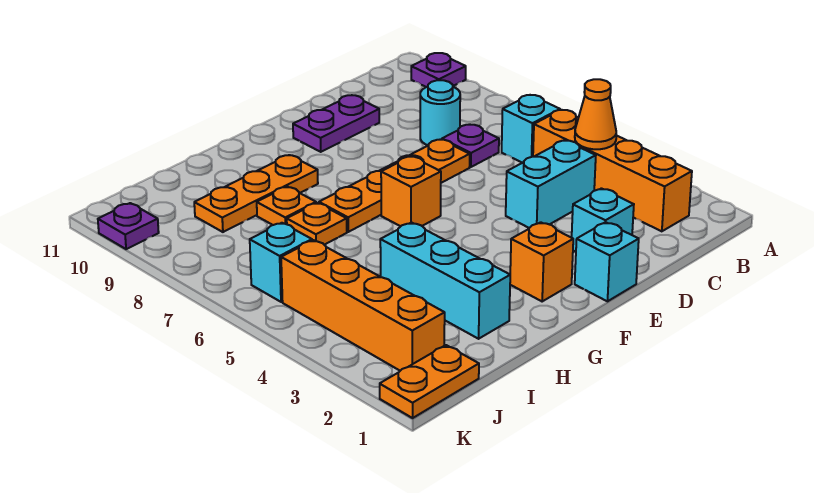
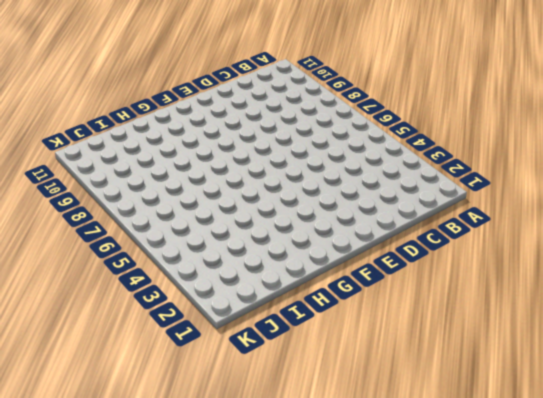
none -> purple plate A10 level 1
none -> orange brick B2:B5 level 1
none -> cyan brick B6 level 1

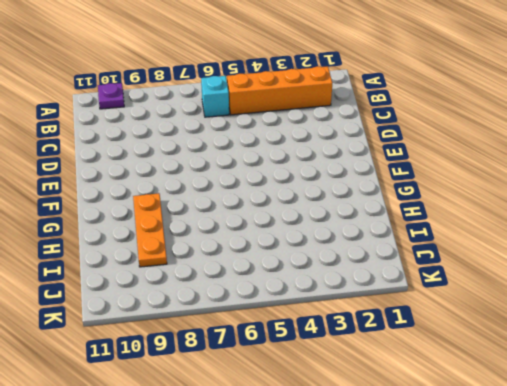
none -> cyan brick C4:D4 level 1
none -> purple plate C7 level 1
none -> cyan round brick C8 level 1

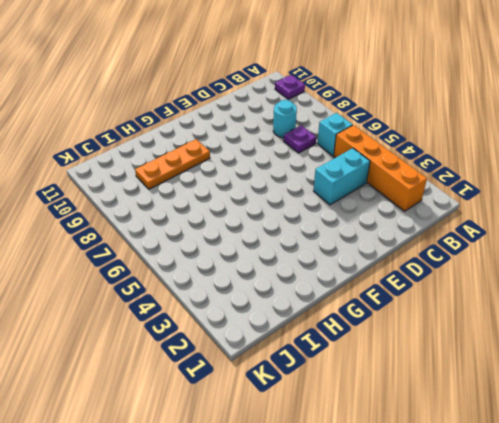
none -> cyan brick D2 level 1
none -> orange plate D7:G7 level 1
none -> purple plate D10:E10 level 1

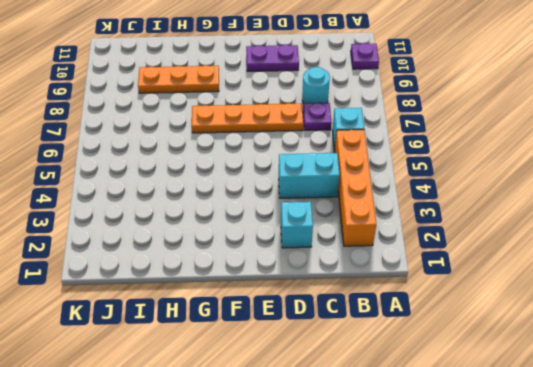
none -> cyan brick E1 level 1
none -> orange brick F2 level 1
none -> orange brick F6 level 1

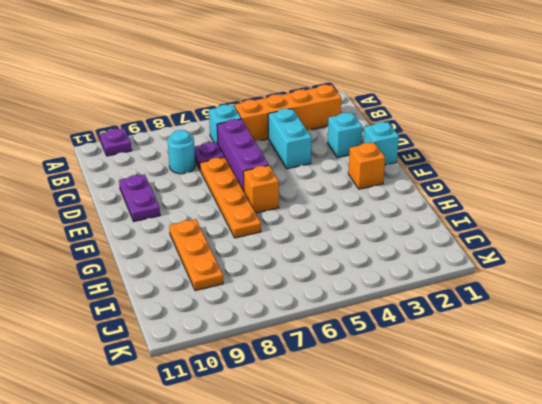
purple brick C6:E6 level 1 -> none
none -> cyan brick H2:H4 level 1
none -> orange plate H7 level 1
none -> orange plate H8 level 1

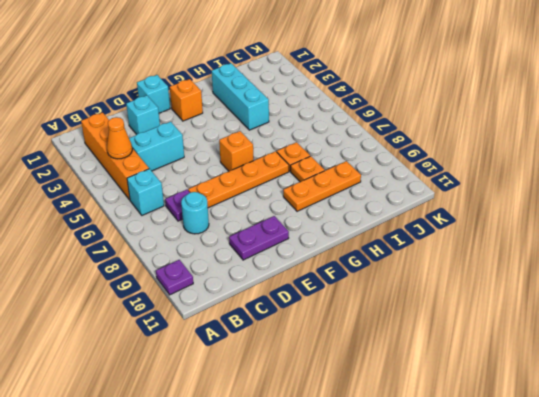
none -> orange plate J1:K1 level 1
none -> orange brick J2:J5 level 1
none -> cyan brick J6 level 1

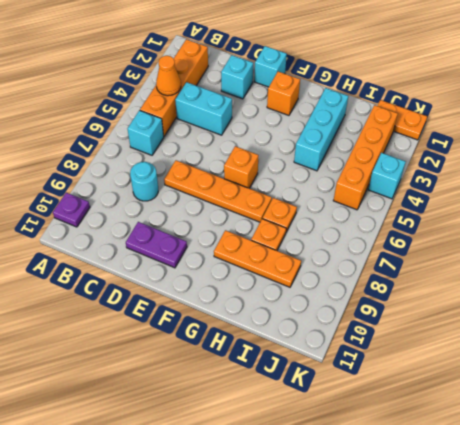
cyan brick K4 level 1 -> cyan brick J6 level 1
none -> purple plate C7 level 1
none -> purple plate K10 level 1

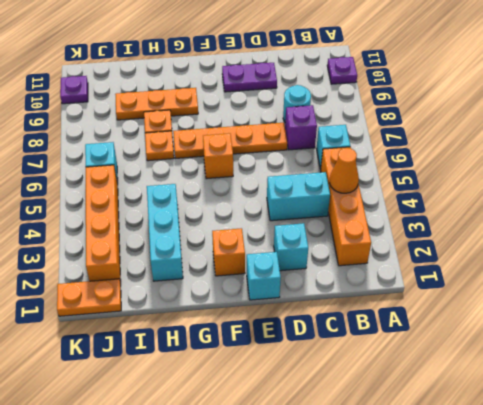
purple brick C7 level 1 -> purple plate C7 level 1

